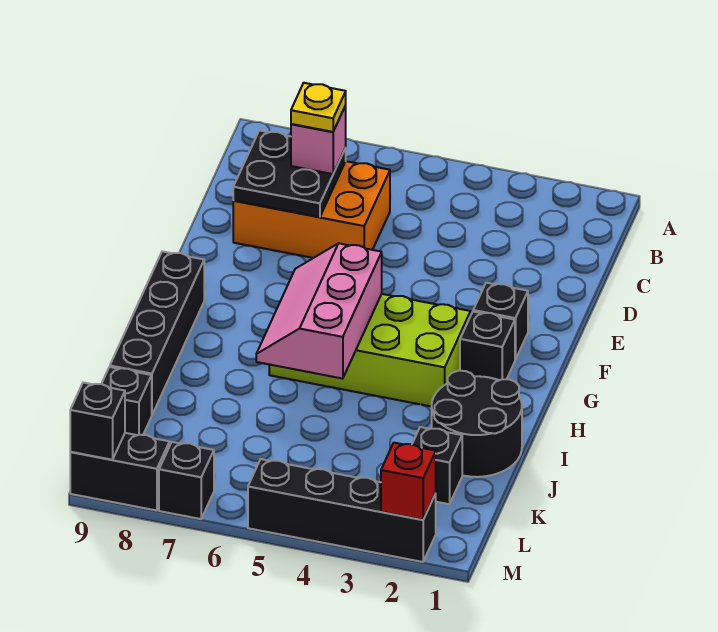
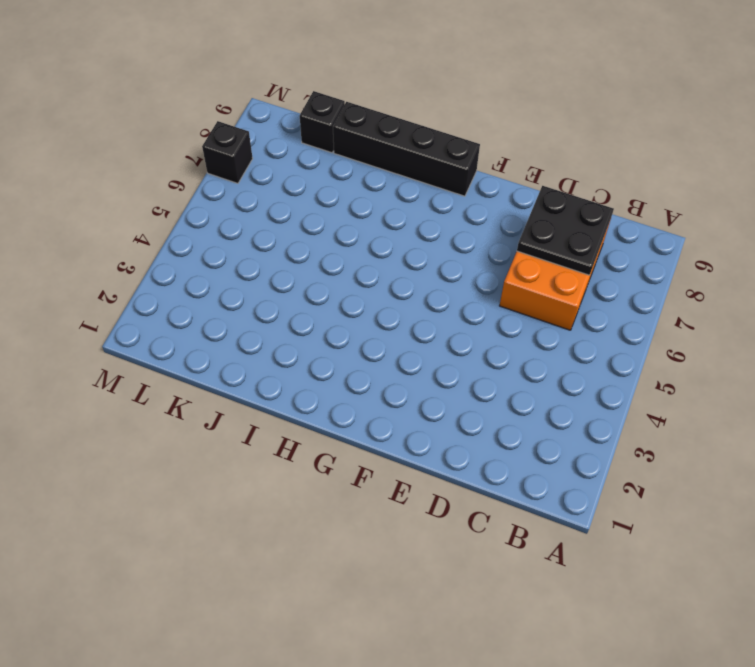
none -> black brick F2 level 1
none -> black brick G2 level 1
none -> lime brick G3:H6 level 1

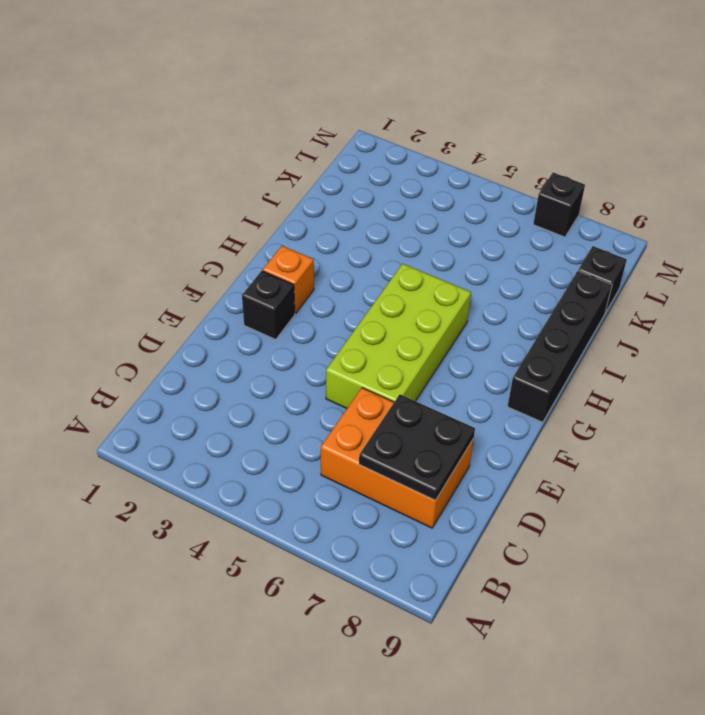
lime brick E5:H6 level 1 -> lime brick G3:H6 level 1
orange brick G2 level 1 -> black brick G2 level 1
none -> black round brick I1:J2 level 1
none -> black brick K2 level 1
none -> black brick M2:M5 level 1

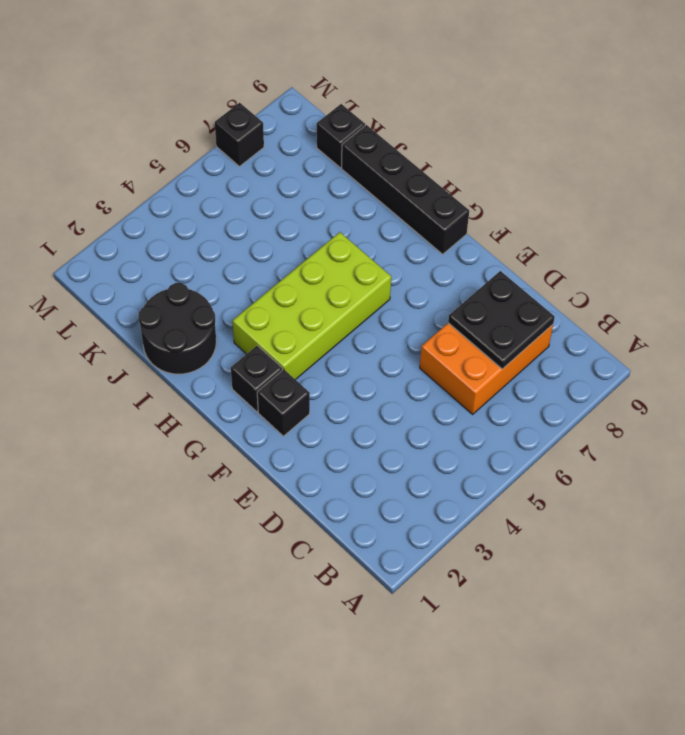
none -> black brick K2 level 1
none -> black brick M2:M5 level 1
none -> black brick M8:M9 level 1

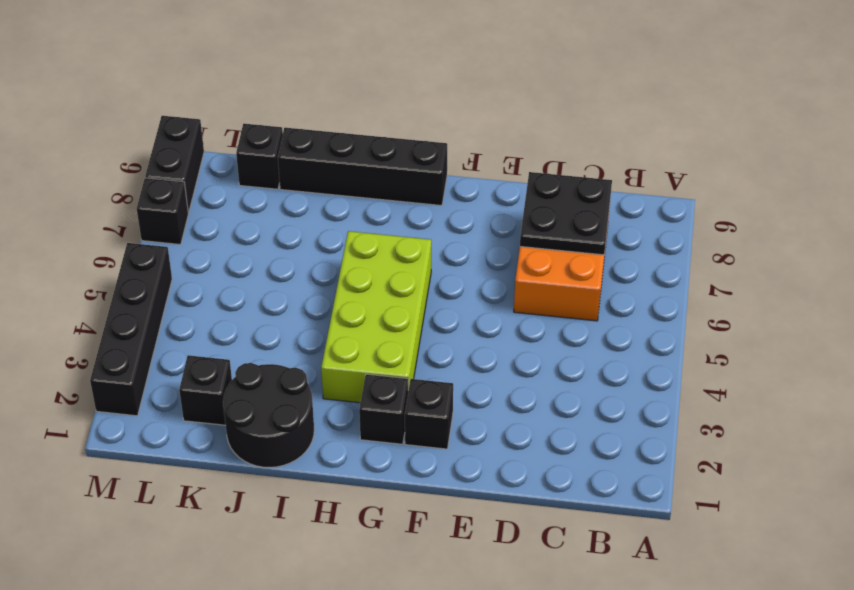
none -> pink slope G5:I6 level 2 top 5
none -> red brick M2 level 2
none -> black brick M9 level 2

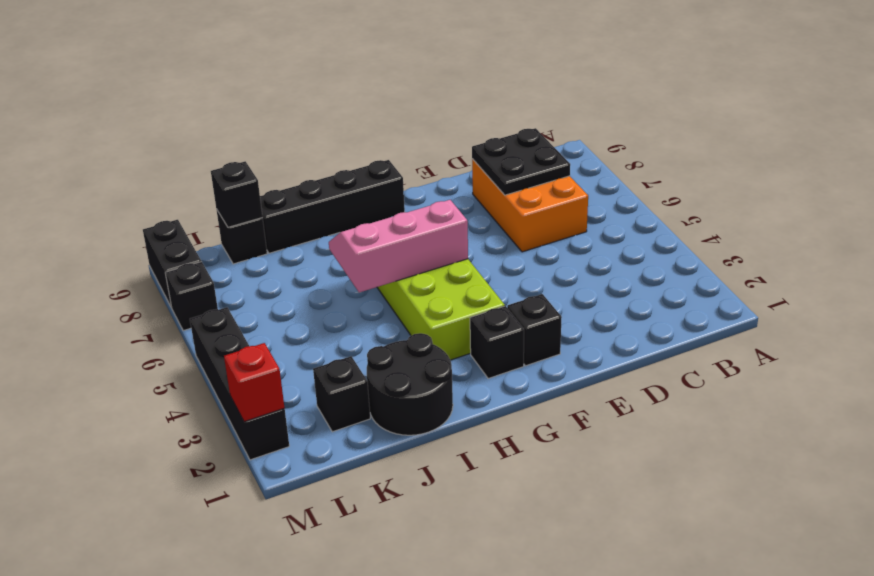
black brick K9 level 2 -> black brick M9 level 2
none -> pink brick C7 level 3
none -> yellow plate C7 level 4

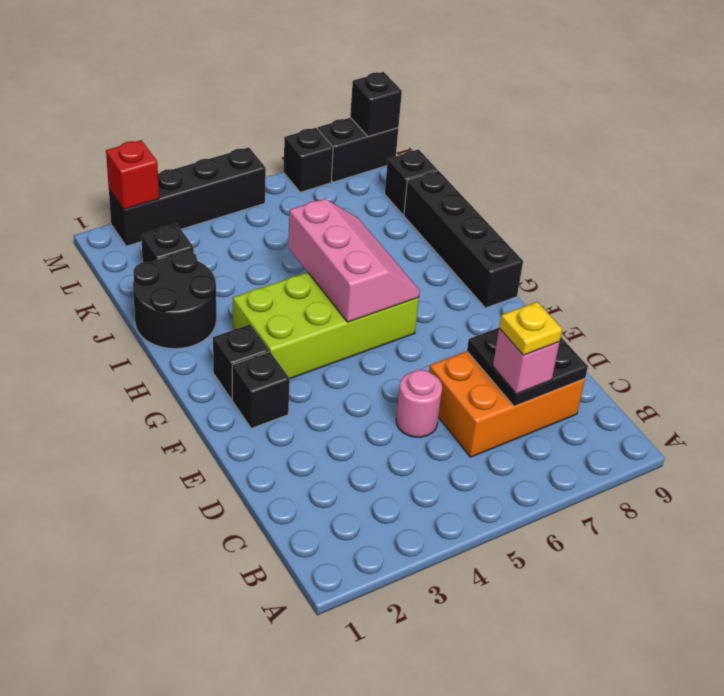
pink round brick D5 level 1 -> none

